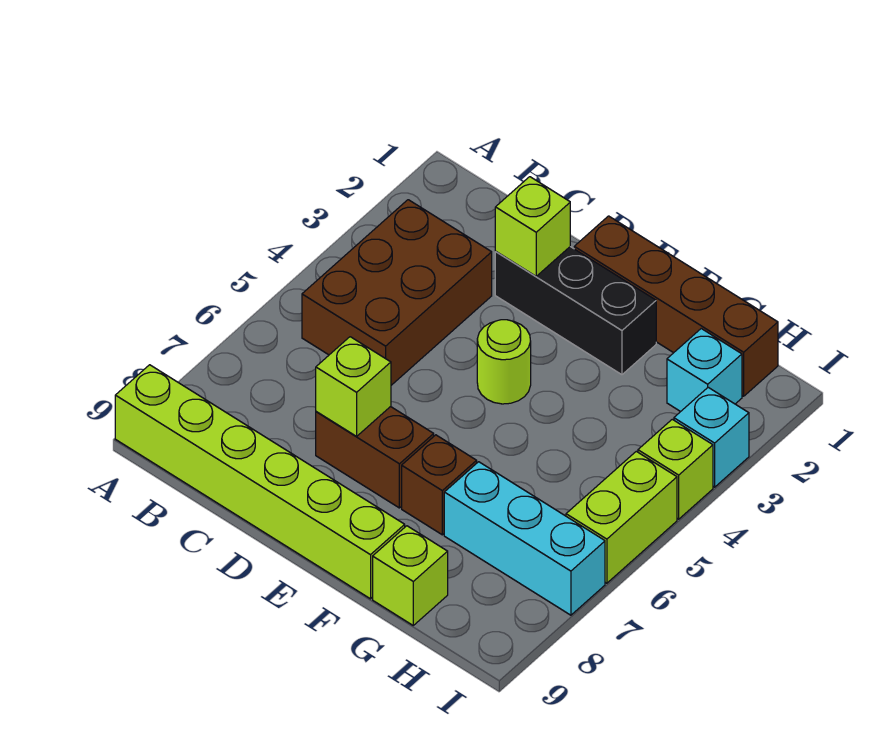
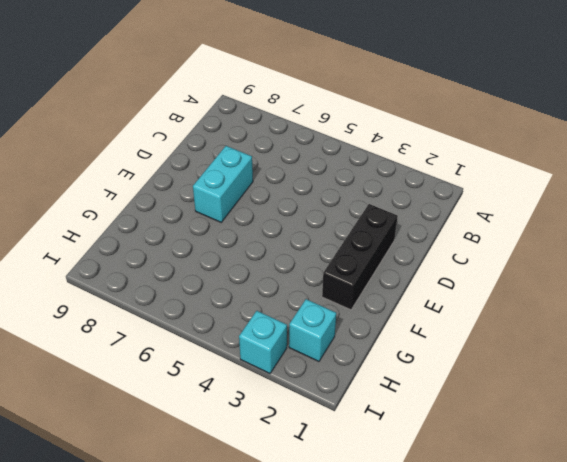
cyan brick D7:E7 level 1 -> brown brick D7:E7 level 1
none -> lime brick A9:F9 level 1
none -> brown brick B3:C5 level 1
none -> brown brick E1:H1 level 1

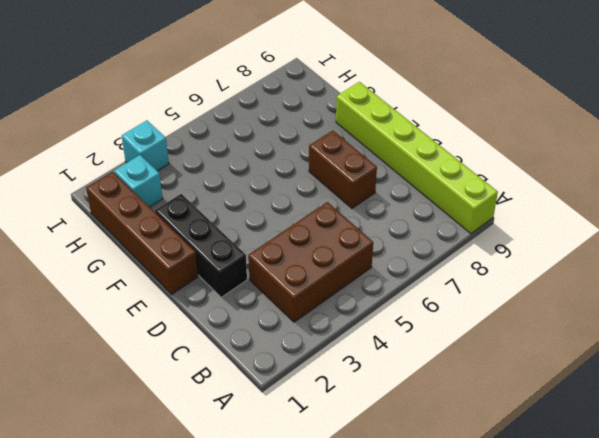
none -> lime round brick E4 level 1
none -> brown brick F7 level 1
none -> cyan brick G7:I7 level 1

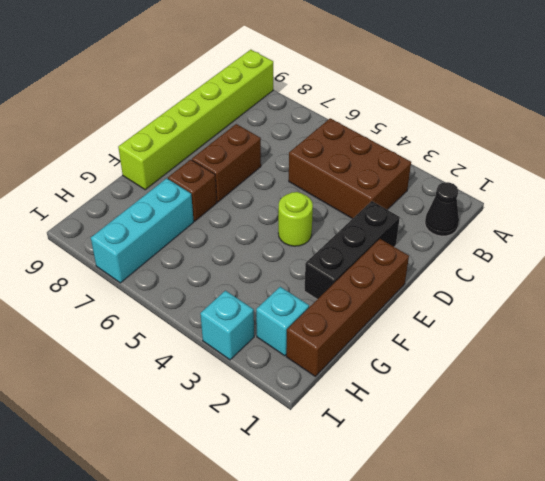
black cone B1 level 1 -> none
none -> lime brick G9 level 1
none -> lime brick I4 level 1
none -> lime brick I5:I6 level 1

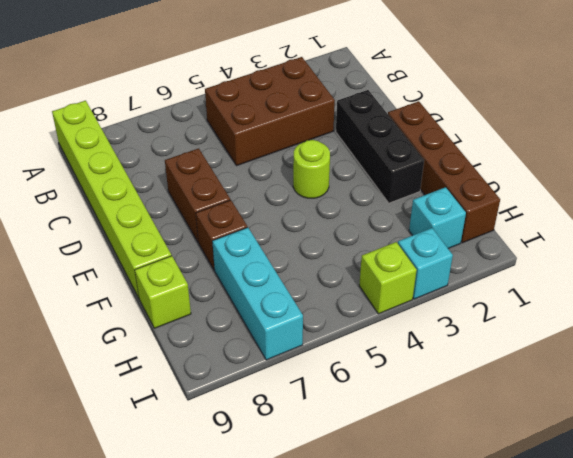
none -> lime brick I5:I6 level 1
none -> lime brick D2 level 2
none -> lime brick D7 level 2

